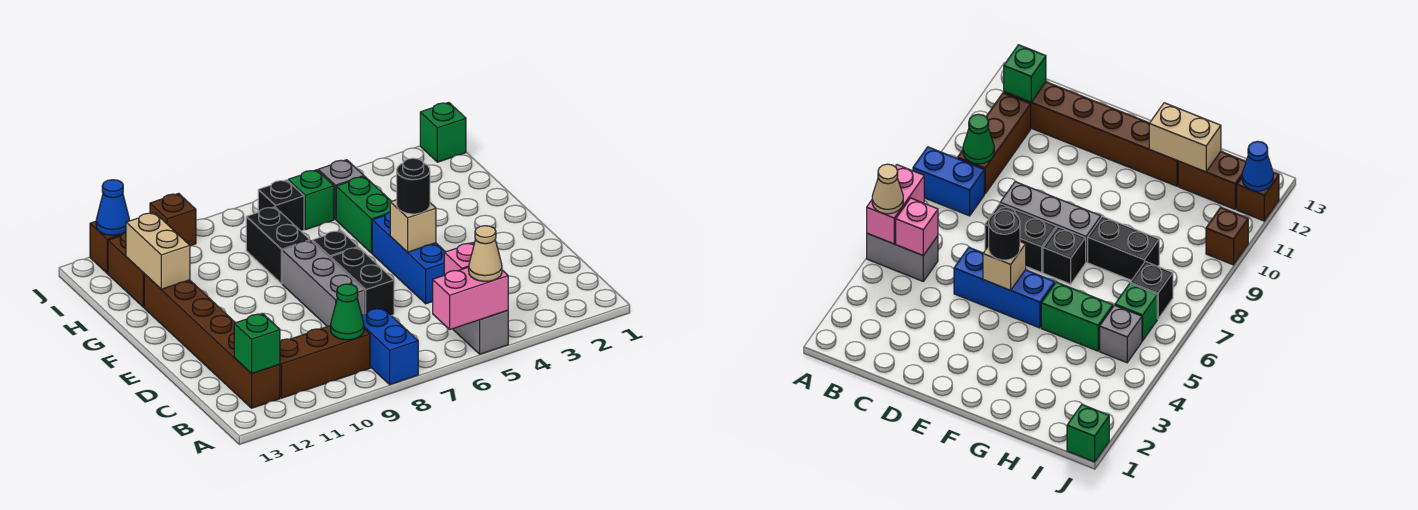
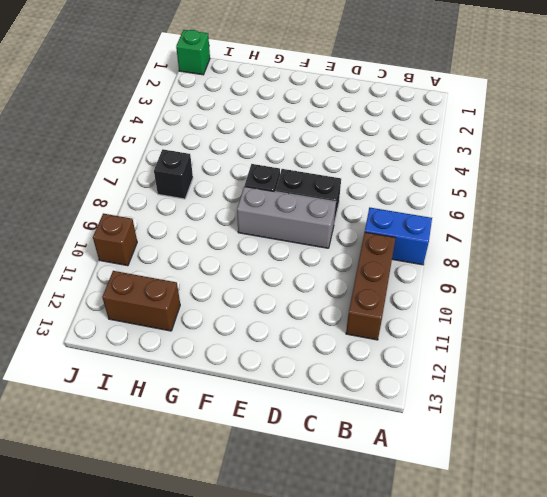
none -> grey brick A5:B5 level 1
none -> brown brick B12:G12 level 1
none -> blue brick D5:F5 level 1

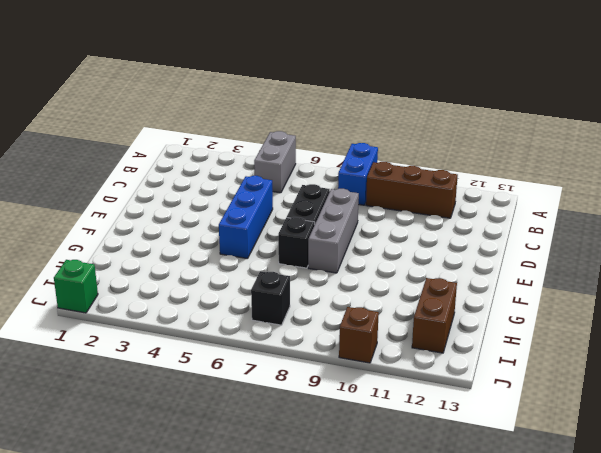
none -> brown brick B12:G12 level 1
none -> green brick G5:H5 level 1
none -> black brick G8:H8 level 1

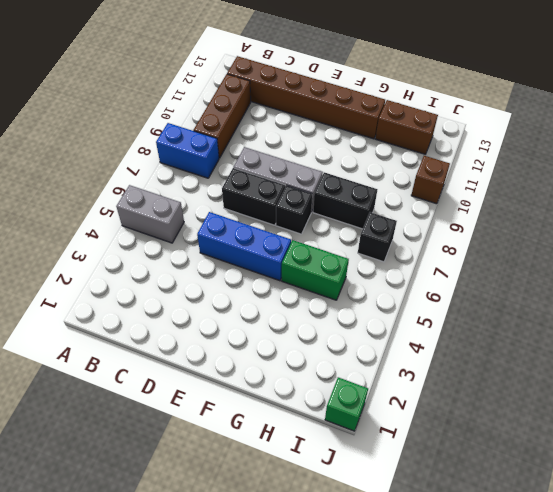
none -> grey brick I5 level 1
none -> green brick I6 level 1
none -> brown brick J12 level 1

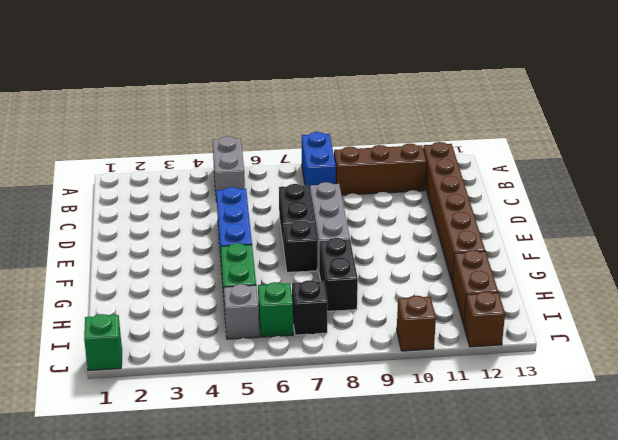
none -> pink brick A5:A6 level 2
none -> pink brick B5 level 2
none -> green cone B9 level 2

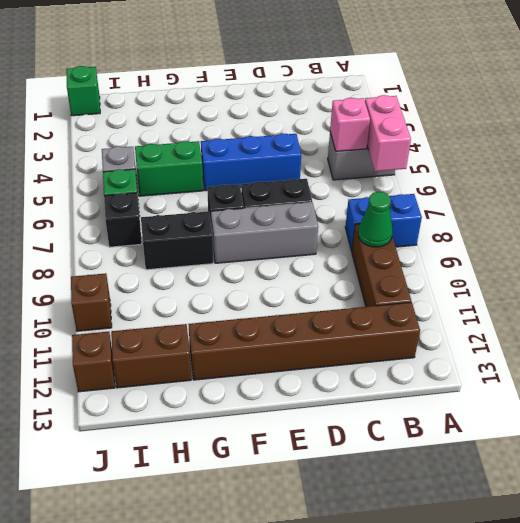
none -> green brick B12 level 2
none -> tan brick E5 level 2
none -> tan brick G12:H12 level 2

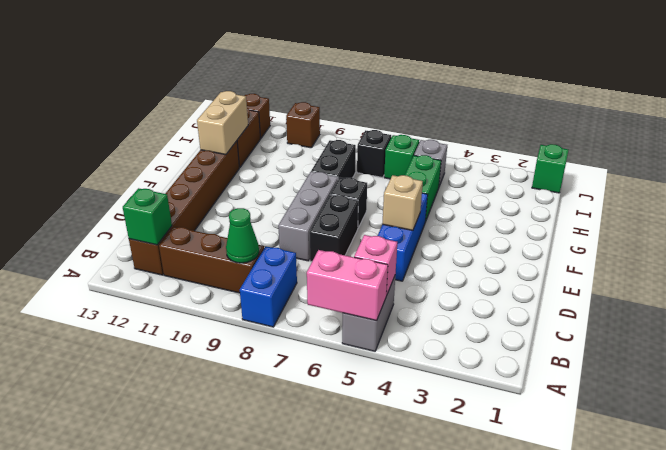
none -> blue cone J12 level 2
none -> tan cone A5 level 3
none -> black round brick E5 level 3

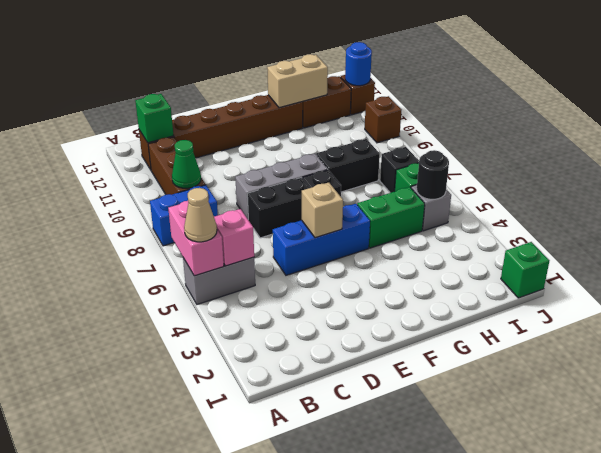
black round brick I5 level 2 -> black round brick E5 level 3
blue round brick J12 level 2 -> blue cone J12 level 2

